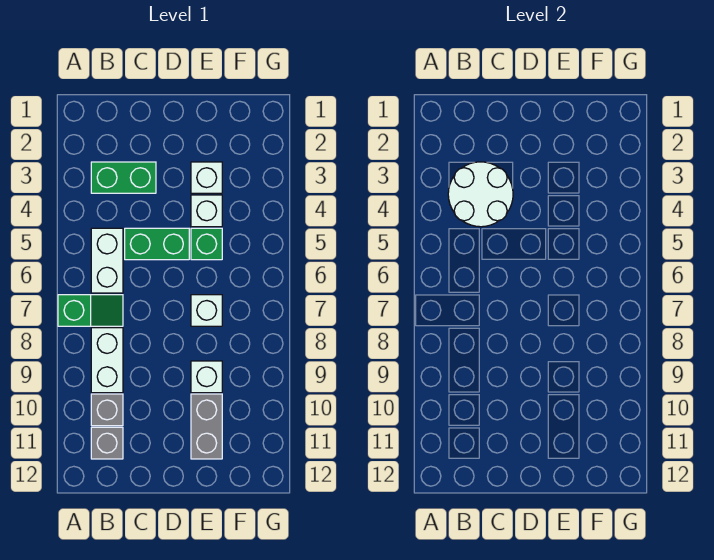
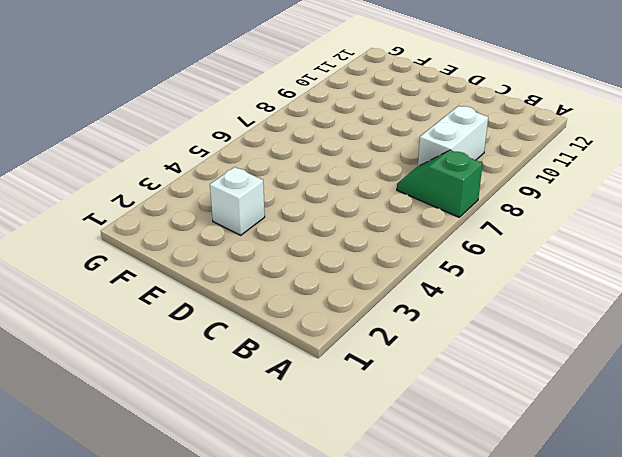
none -> green brick B3:C3 level 1
none -> white brick B5:B6 level 1
none -> grey brick B10 level 1

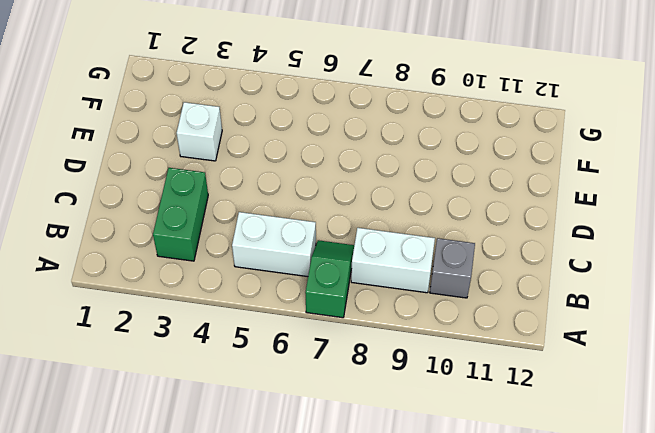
none -> grey brick B11 level 1
none -> green brick C5:D5 level 1
none -> white brick E4 level 1

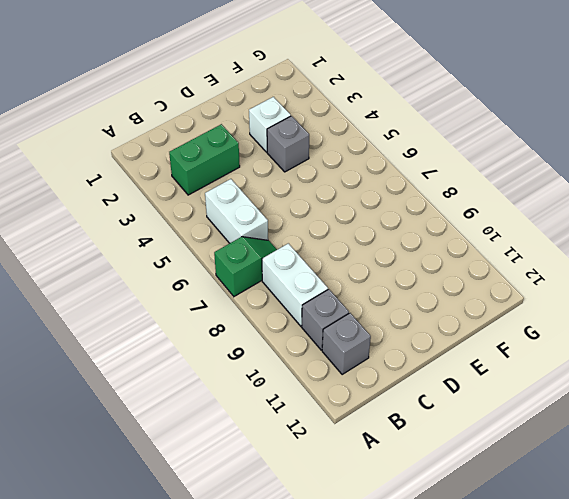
grey brick E4 level 1 -> white brick E4 level 1
none -> green brick C5:D5 level 1
none -> green brick E5 level 1
none -> white brick E7 level 1

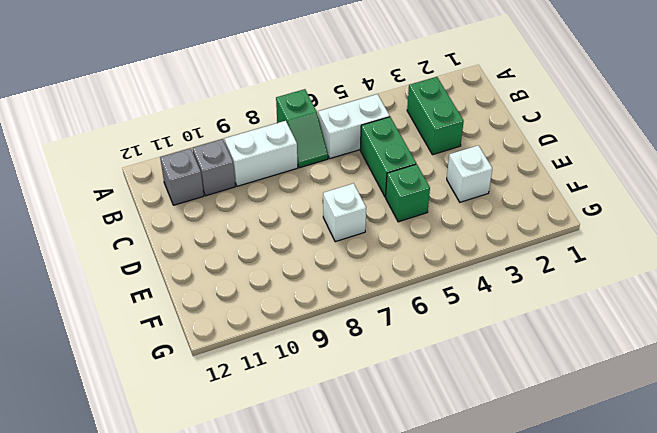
none -> white brick E4 level 1
none -> white brick E9 level 1
none -> grey brick E10:E11 level 1

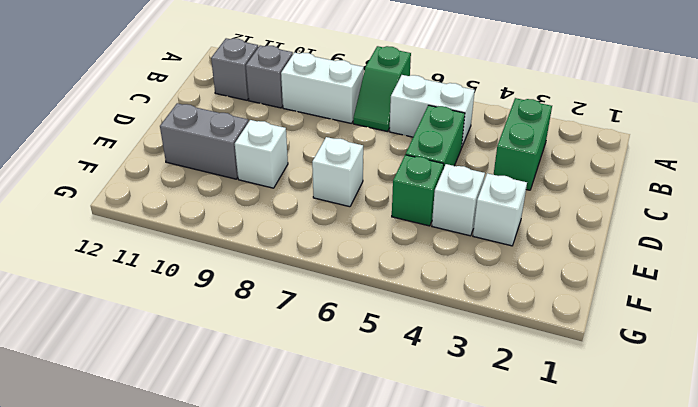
none -> white round brick B3:C4 level 2

